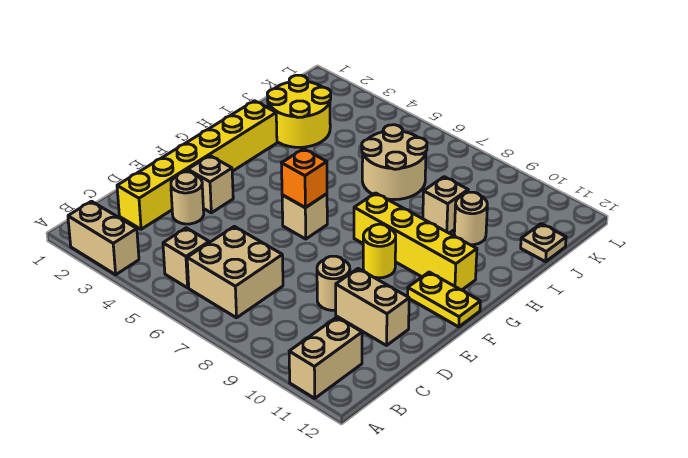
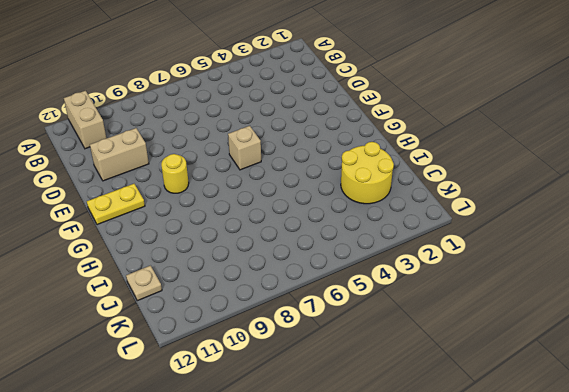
none -> tan brick A2:A3 level 1
none -> tan brick B5 level 1
none -> tan brick B6:C7 level 1

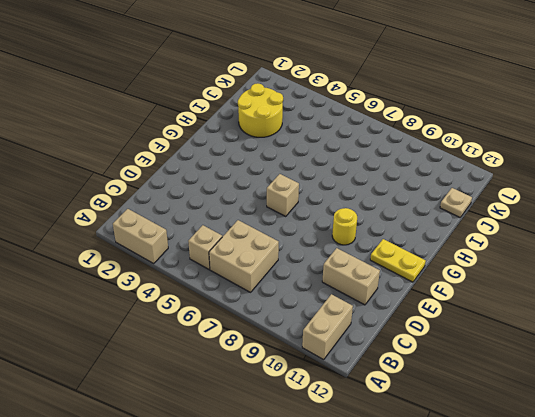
none -> yellow brick C2:H2 level 1
none -> tan round brick D3 level 1
none -> tan round brick D9 level 1

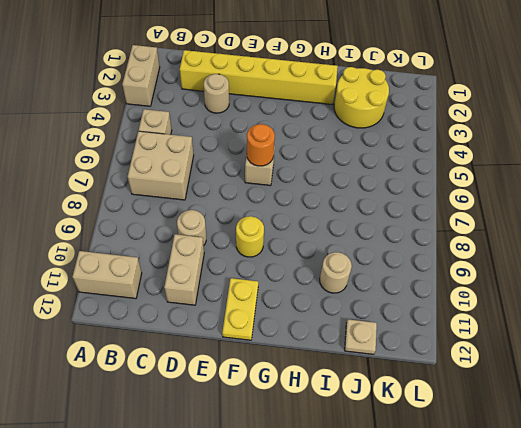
orange round brick F6 level 2 -> orange brick F6 level 2
none -> tan brick E3 level 1
none -> yellow brick G8:G11 level 1
none -> tan round brick I6:J7 level 1

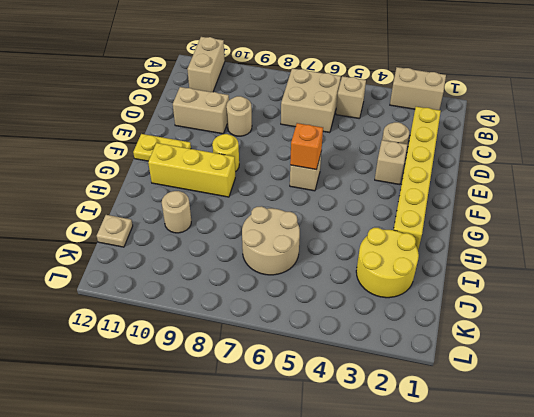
yellow brick G9:G11 level 1 -> yellow brick G8:G11 level 1
none -> tan brick I9 level 1

